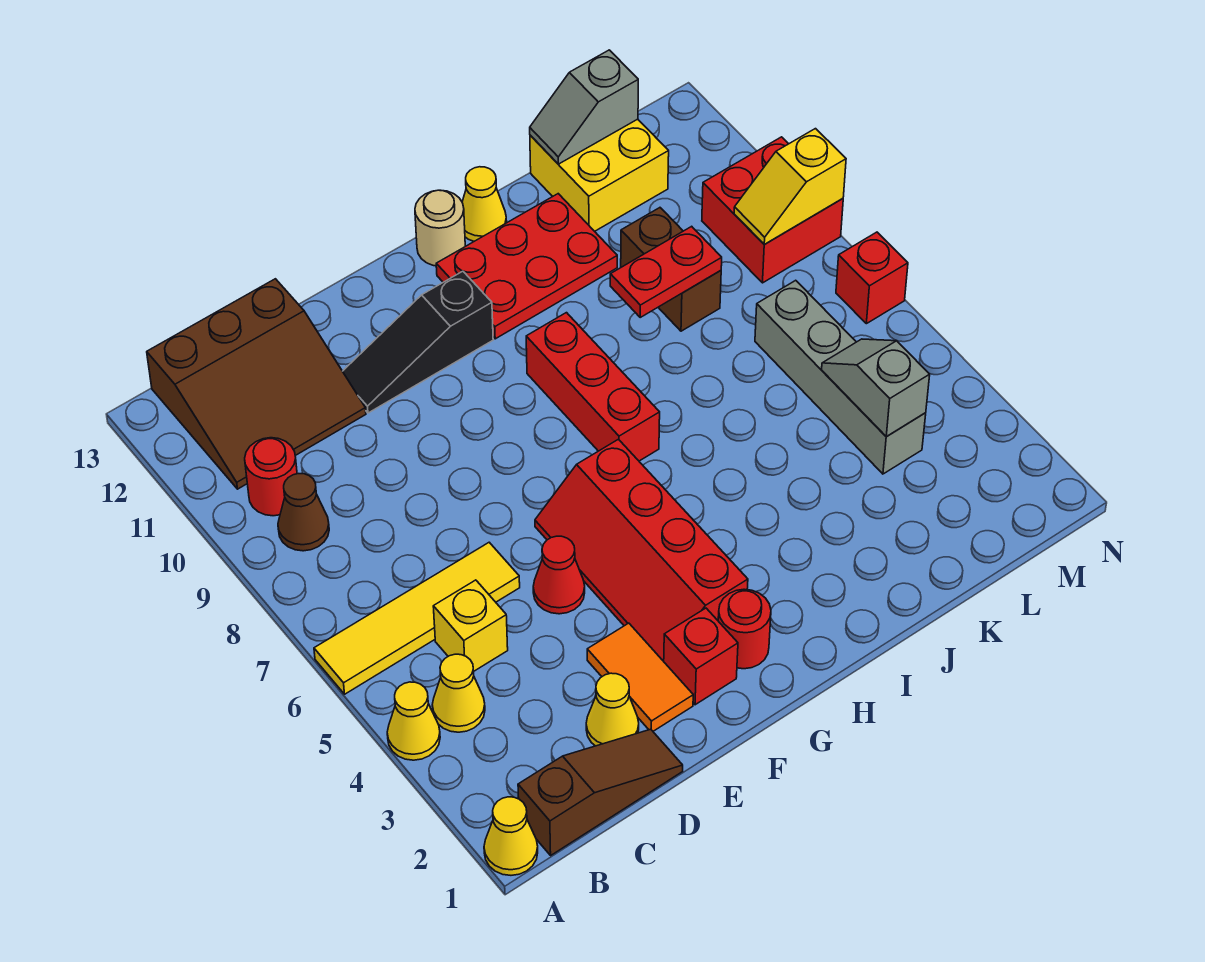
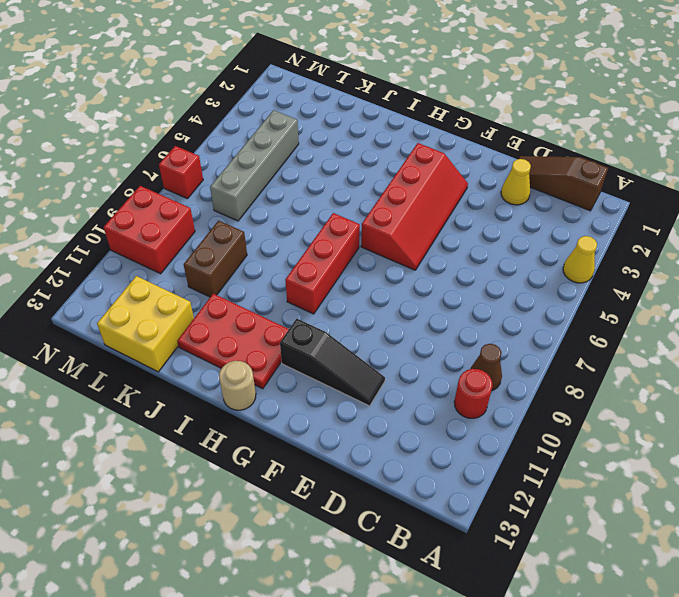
none -> yellow cone A1 level 1
none -> yellow tile A6:D6 level 1
none -> yellow cone B4 level 1

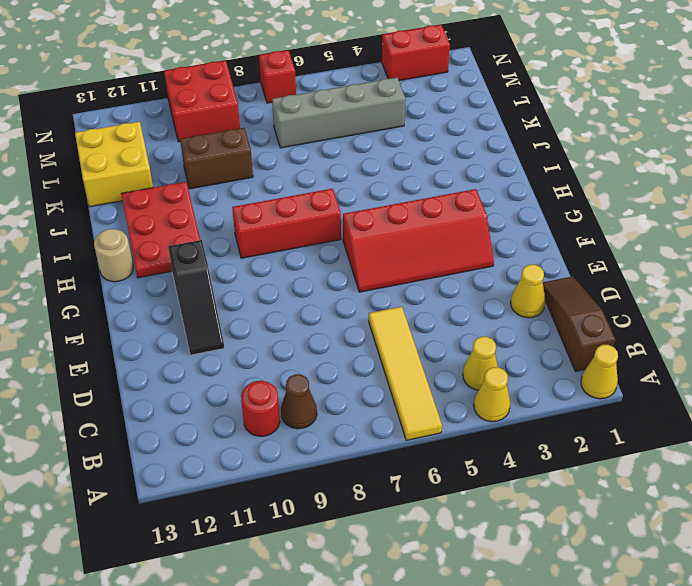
red brick N2:N3 level 1 -> none
none -> brown slope B11:D13 level 1 top 13
none -> yellow brick C5 level 1
none -> orange tile E2:E3 level 1

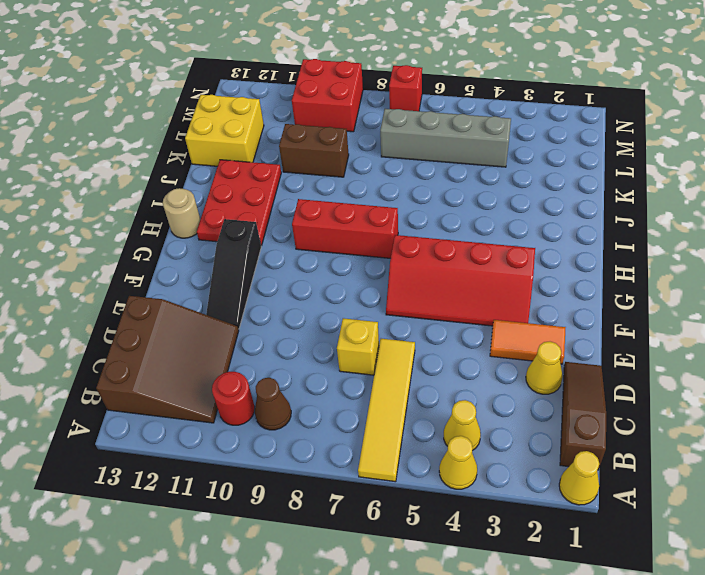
yellow brick D7 level 1 -> yellow brick C5 level 1
none -> red cone E5 level 1
none -> red brick F2 level 1
none -> red round brick G2 level 1

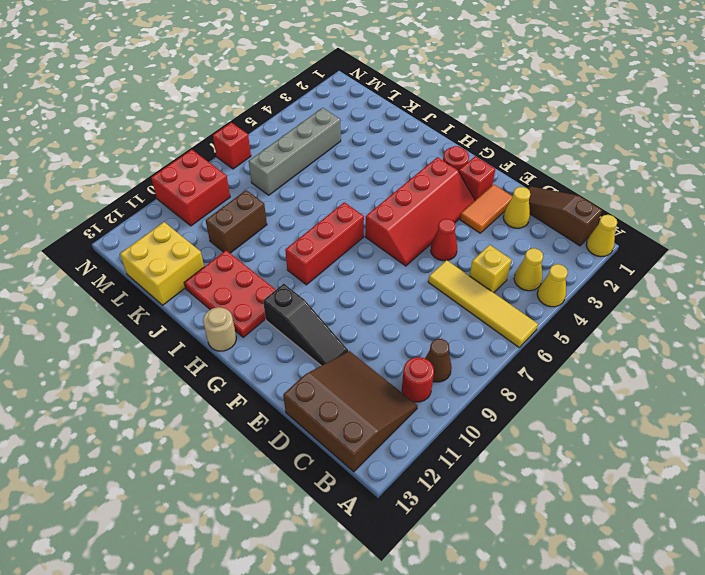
none -> yellow cone I13 level 1
none -> red plate J9:K9 level 2
none -> grey slope K13:L13 level 2 top L

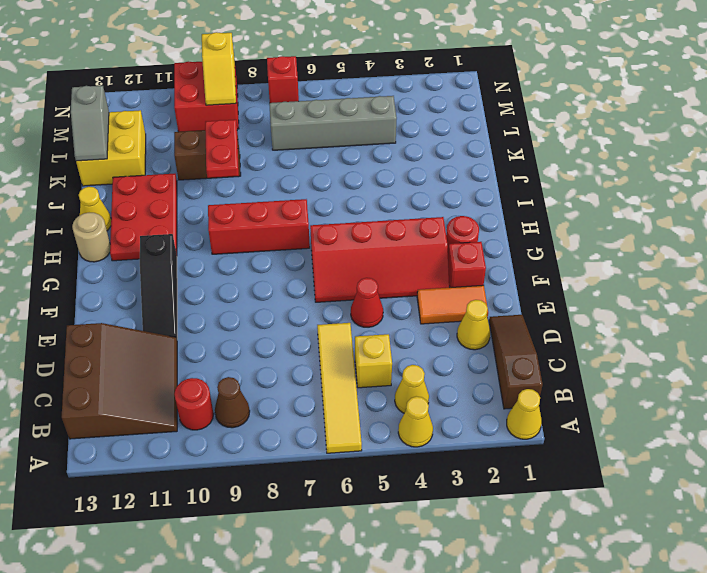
none -> grey slope L4:L5 level 2 top 4

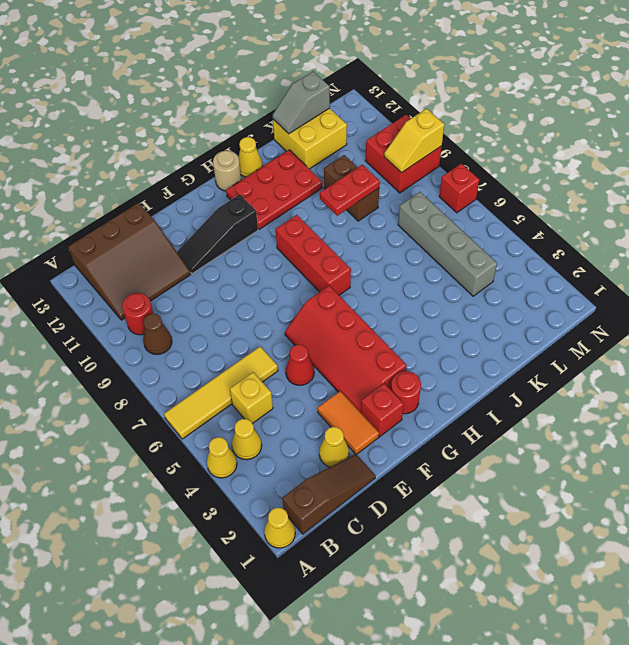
none -> grey slope L4:L5 level 2 top 4

